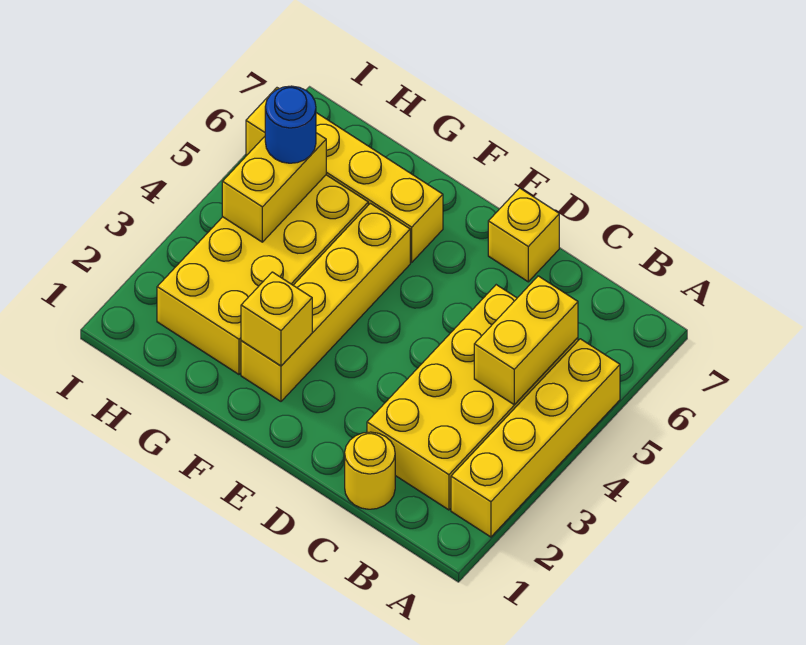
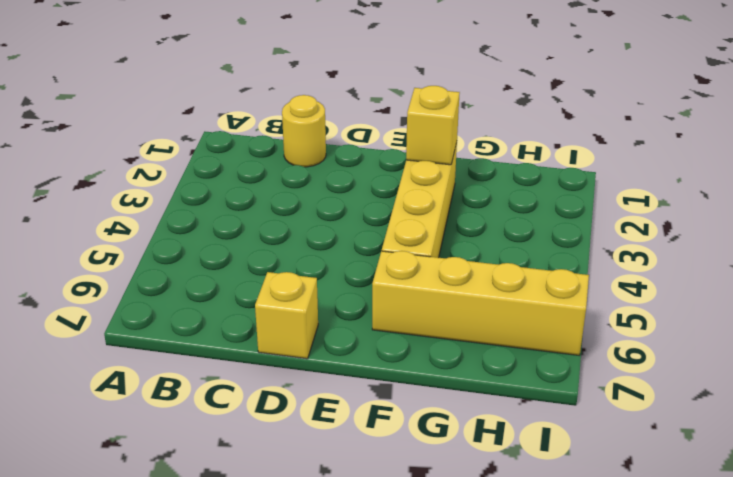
none -> yellow brick A2:A5 level 1
none -> yellow brick B2:C5 level 1

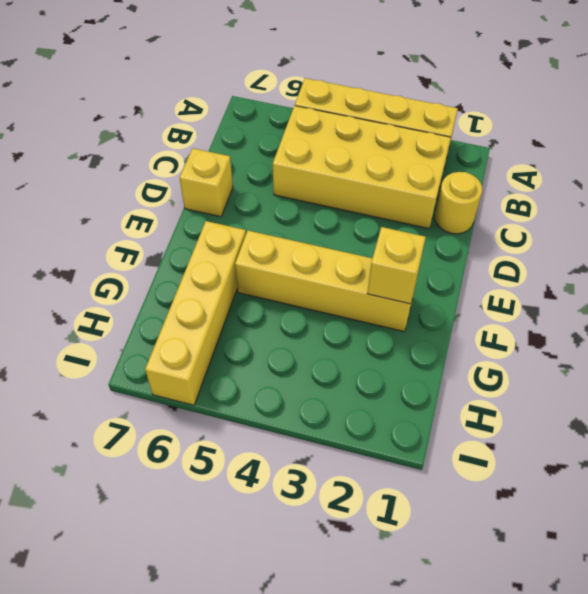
none -> yellow brick G2:H5 level 1
none -> yellow brick B4:B5 level 2

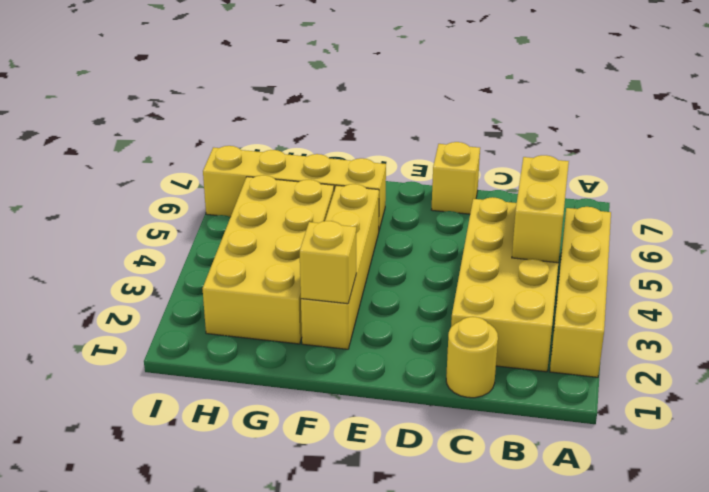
none -> yellow brick H4:H5 level 2
none -> blue round brick H5 level 3

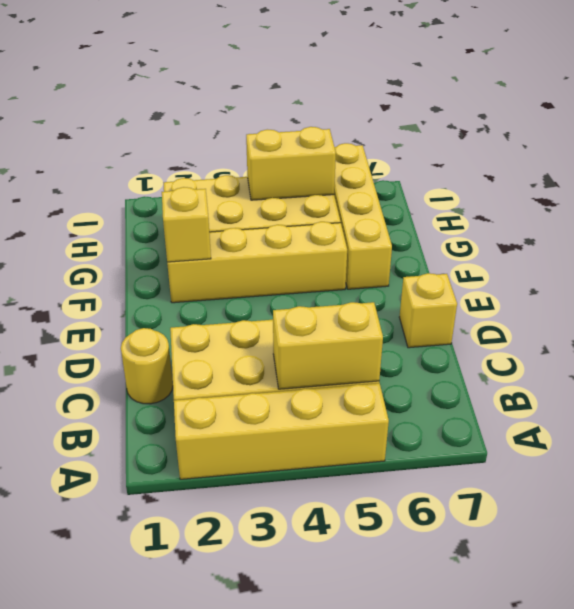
none -> blue round brick H5 level 3

